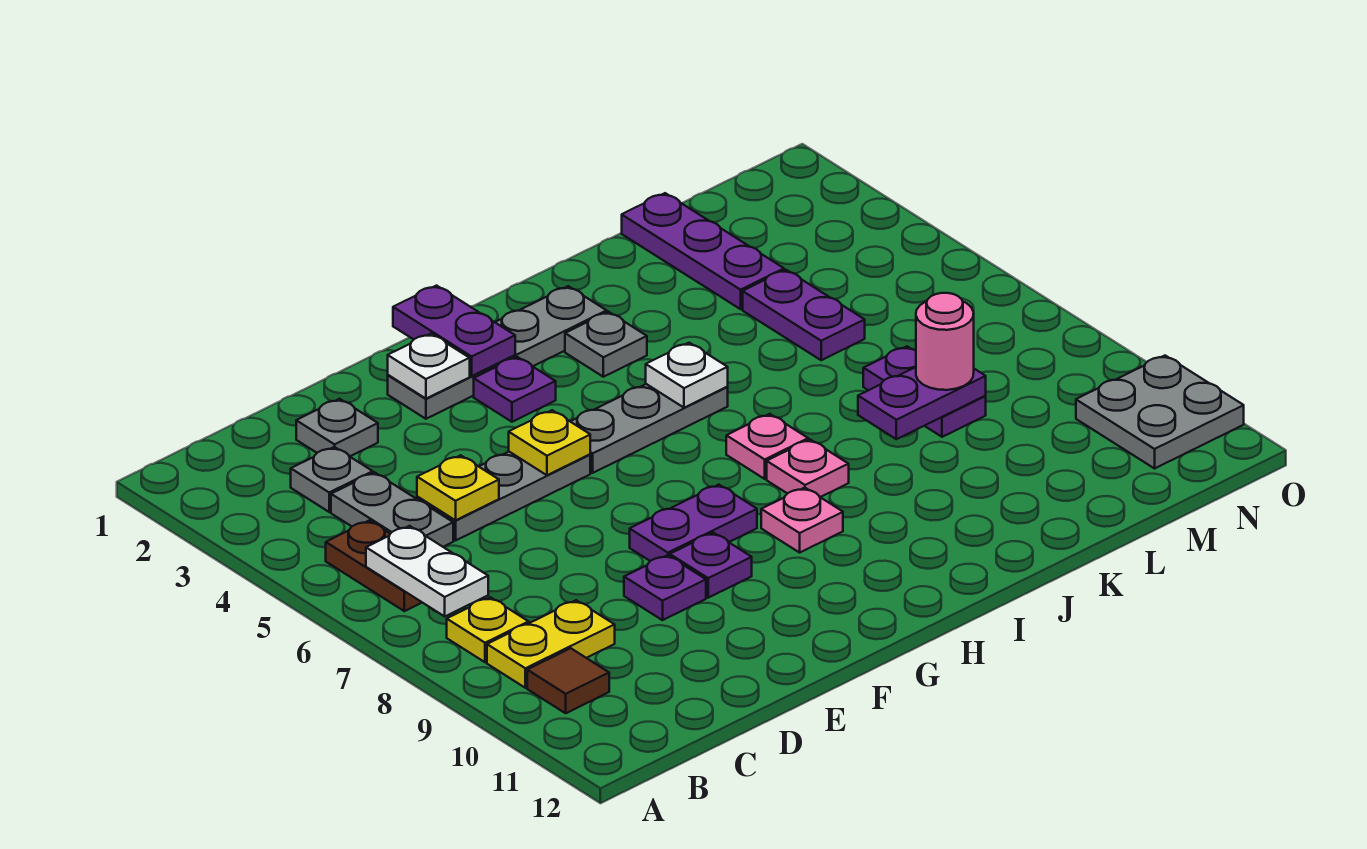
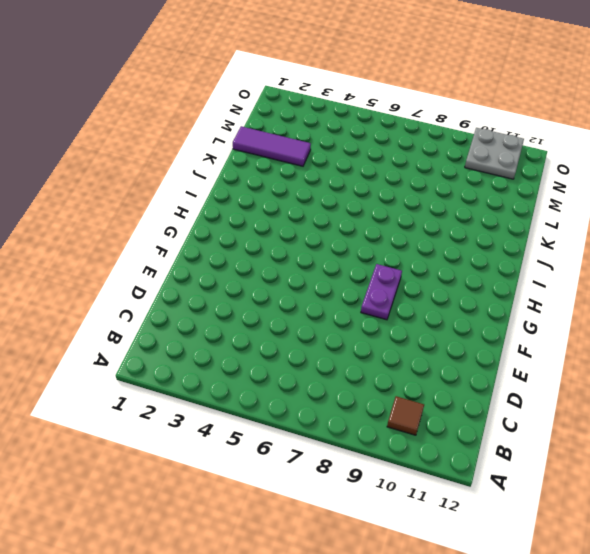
purple tile L1:L3 level 1 -> purple plate L1:L3 level 1
none -> brown plate B5:B6 level 1
none -> yellow plate B8 level 1
none -> yellow plate B9:C9 level 1
none -> grey plate C3 level 1

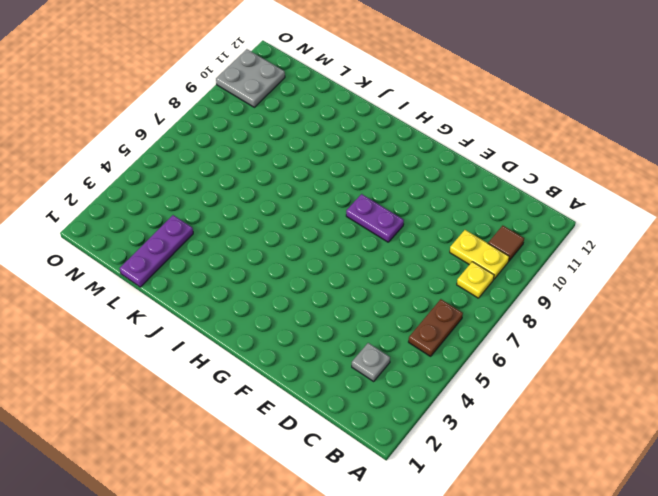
none -> grey plate C4:C5 level 1
none -> grey plate D2 level 1
none -> grey plate D5:F5 level 1
none -> purple plate E9 level 1

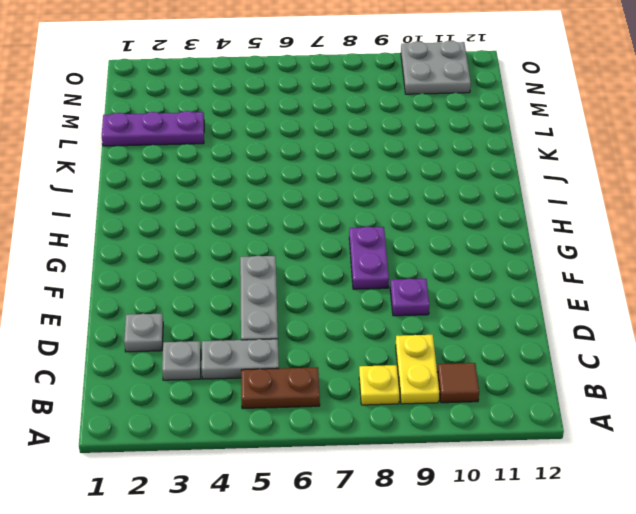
none -> grey plate F2:I2 level 1
none -> purple plate F9 level 1
none -> purple plate G3 level 1
none -> grey plate G5:I5 level 1

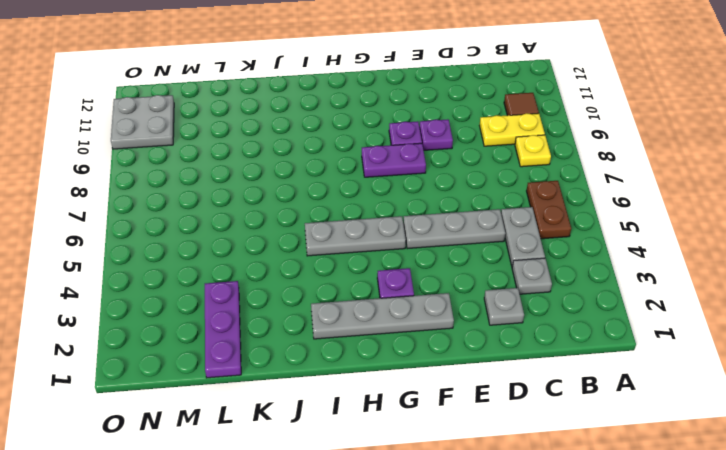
none -> pink plate H9 level 1
none -> grey plate I3 level 1
none -> pink plate I7 level 1
none -> pink plate I8 level 1

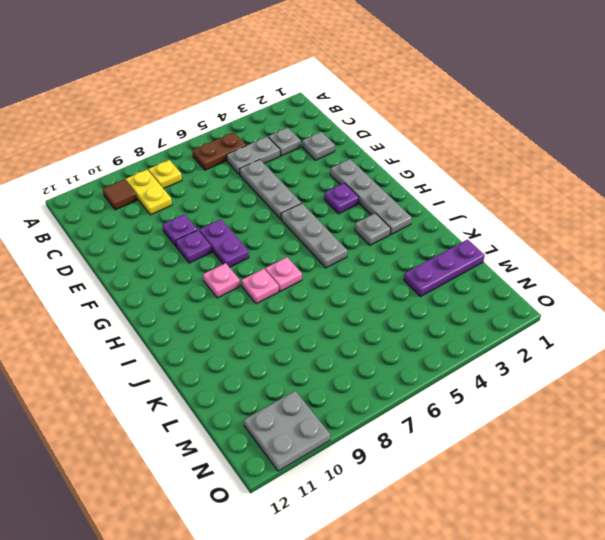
none -> purple plate L4:L5 level 1
none -> purple plate L7:L8 level 1
none -> white plate B6:B7 level 2
none -> yellow plate D5 level 2

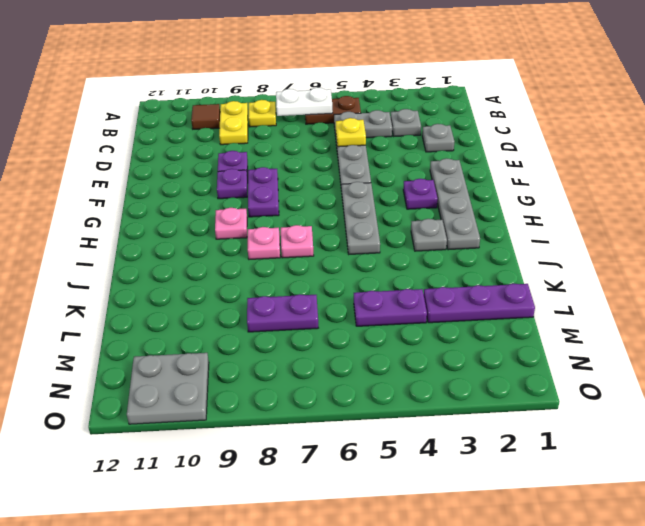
none -> white plate F2 level 2
none -> yellow plate F5 level 2
none -> purple plate G1:G2 level 2
none -> white plate I5 level 2

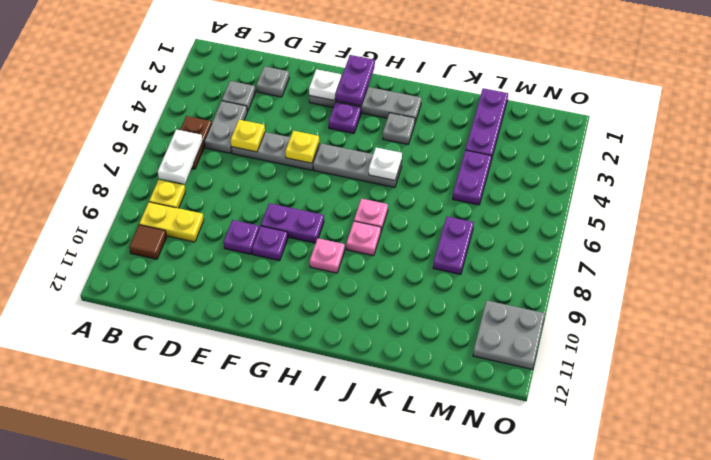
none -> purple plate K8:L8 level 2
none -> pink round brick L8 level 3

